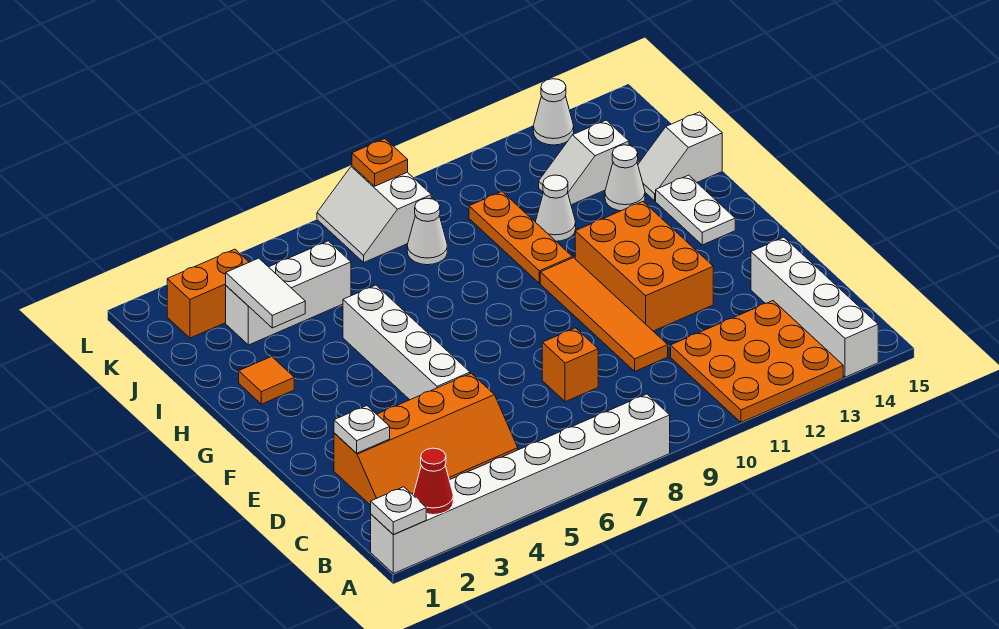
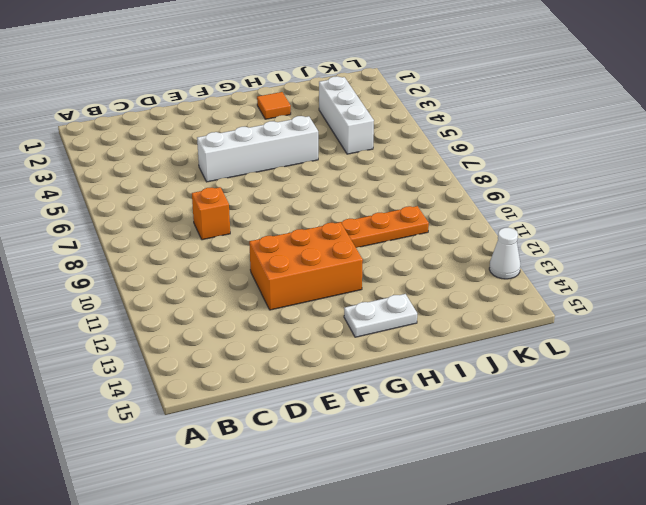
none -> white brick A1:A8 level 1
none -> orange plate A11:C13 level 1
none -> white brick A14:D14 level 1

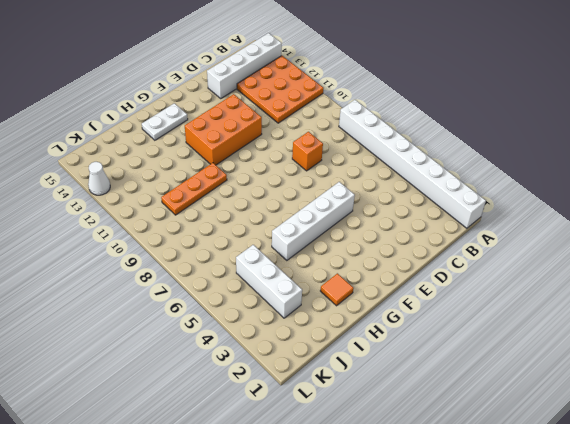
none -> orange slope C2:D5 level 1 top D
none -> orange tile D10:G10 level 1
none -> white cone I11 level 1

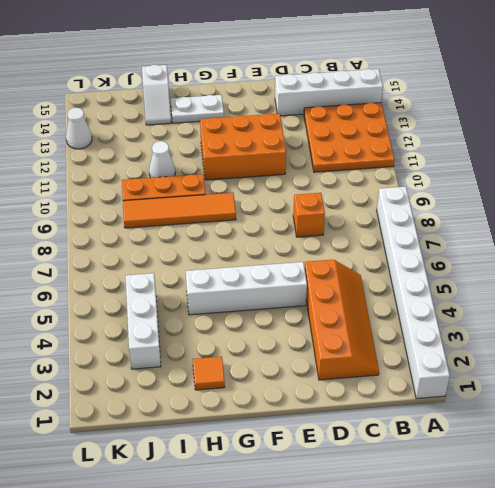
orange tile G9:J9 level 1 -> orange tile D10:G10 level 1
none -> white cone I13 level 1
none -> white cone J8 level 1
none -> white slope J12:J13 level 1 top 13

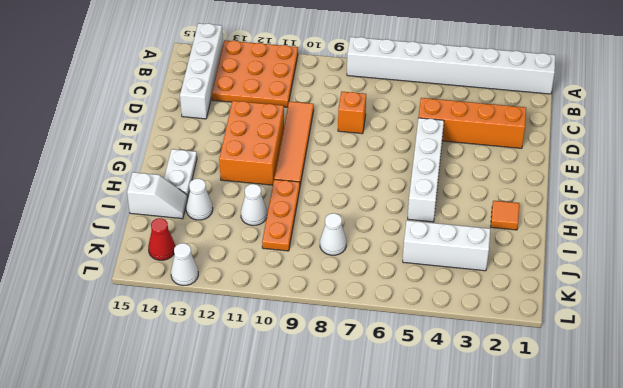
red cone K14 level 1 -> red cone A2 level 2
none -> white slope J12:J13 level 1 top 13
none -> orange brick K2:K3 level 1
none -> white slope K7:L8 level 1 top 8

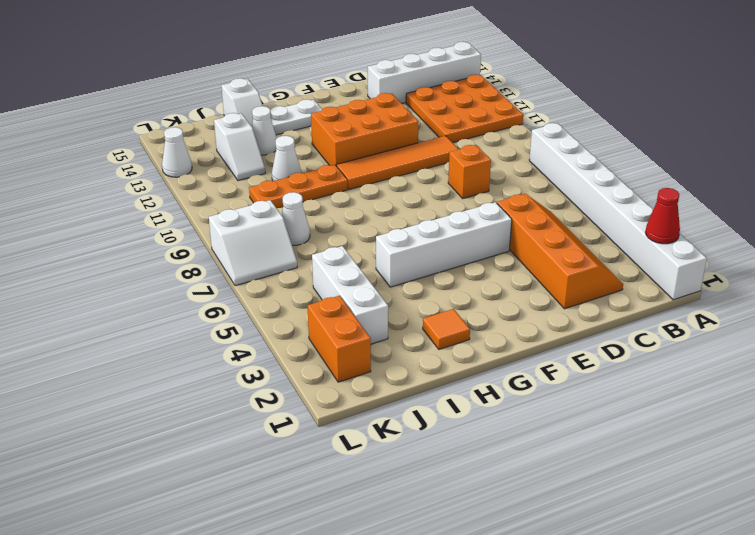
none -> white plate A1 level 2
none -> white plate D2 level 2
none -> white tile I3:J3 level 2

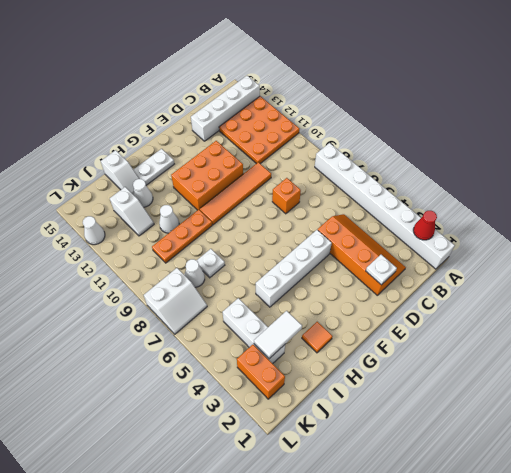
white plate I8 level 1 -> white plate A1 level 2
none -> orange plate L8 level 2

